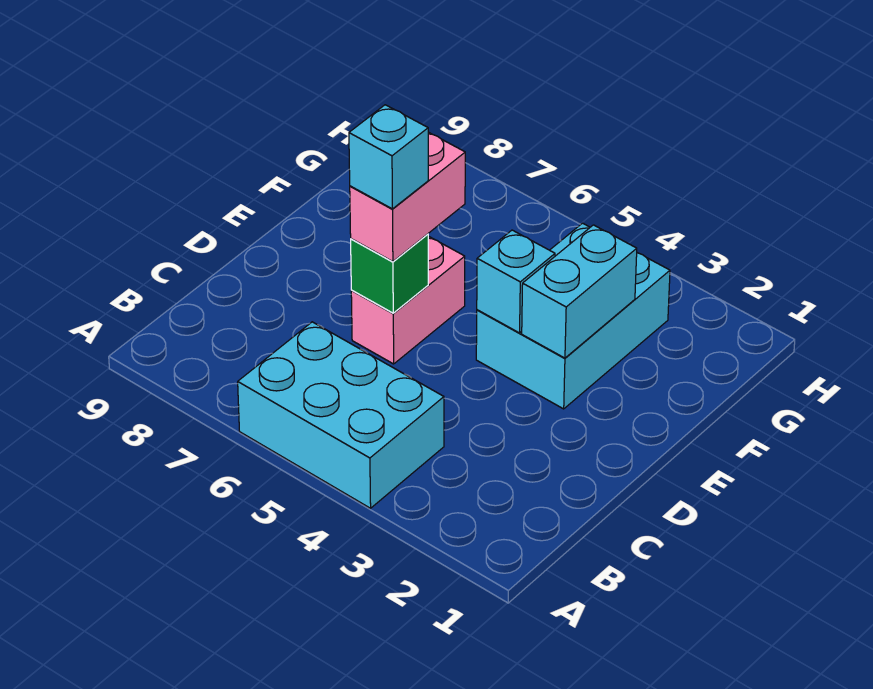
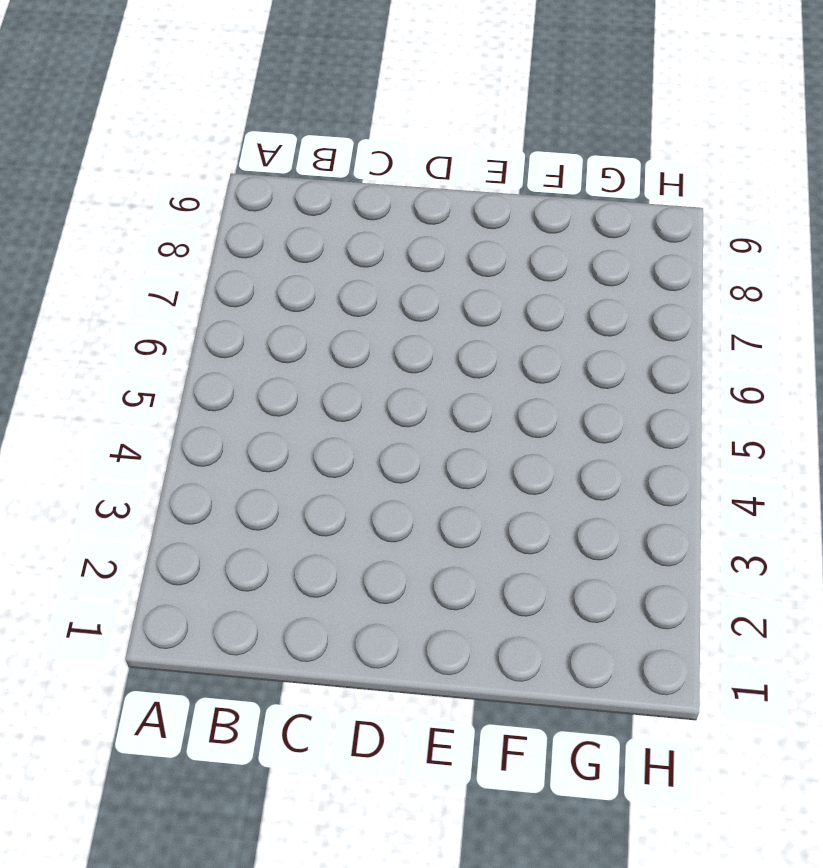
none -> cyan brick A4:B6 level 1
none -> pink brick D6:E6 level 1

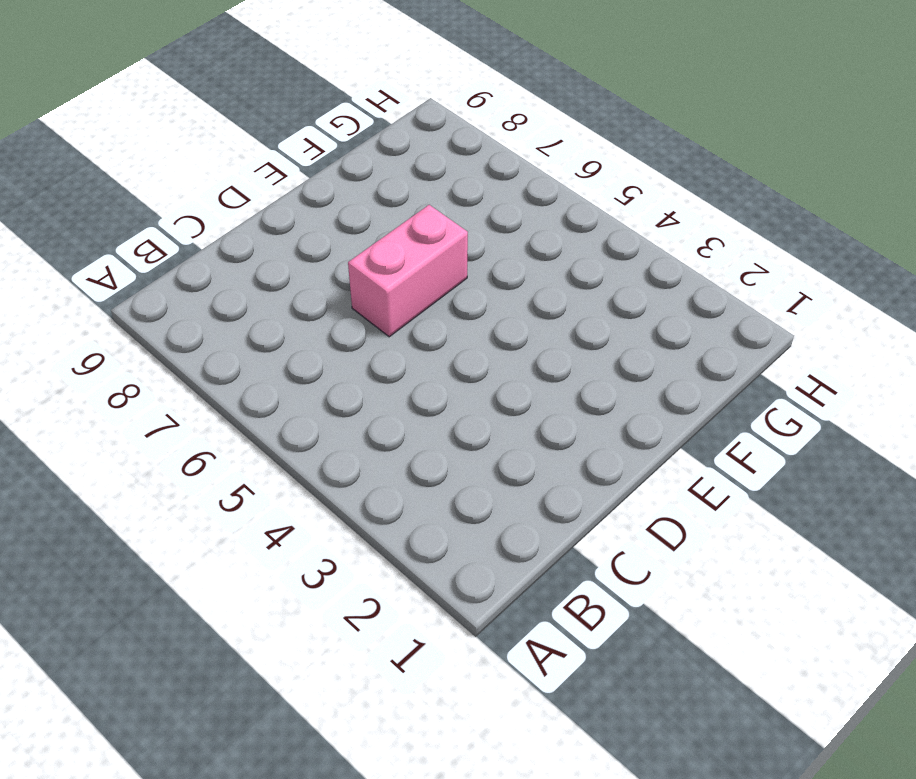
none -> cyan brick A4:B6 level 1
none -> cyan brick E3:G4 level 1

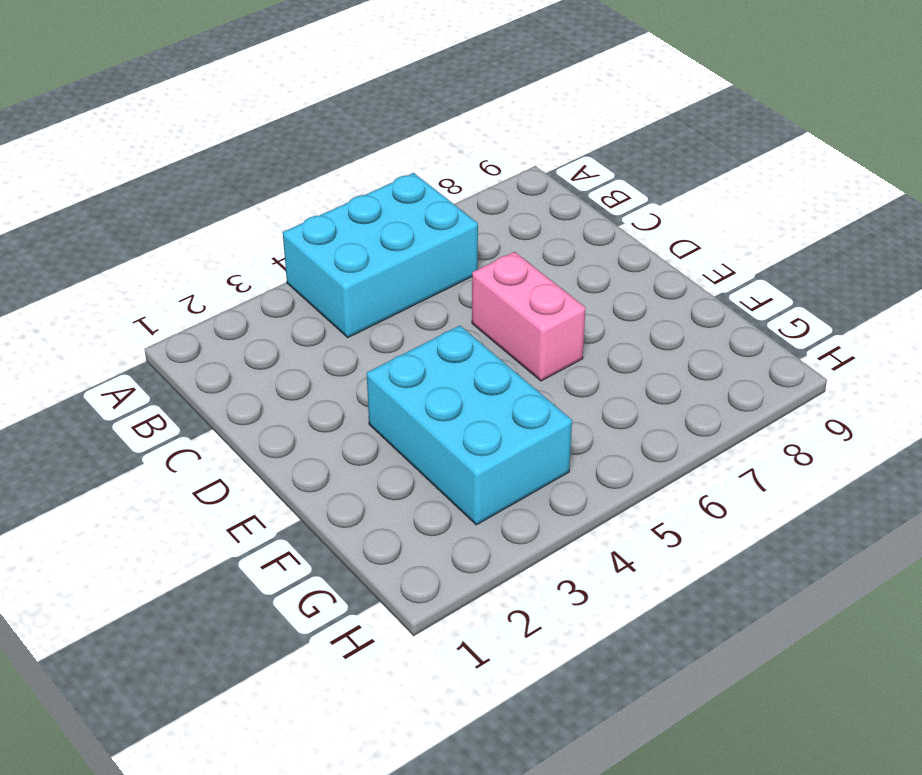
none -> green brick D6 level 2
none -> cyan brick E3:F3 level 2

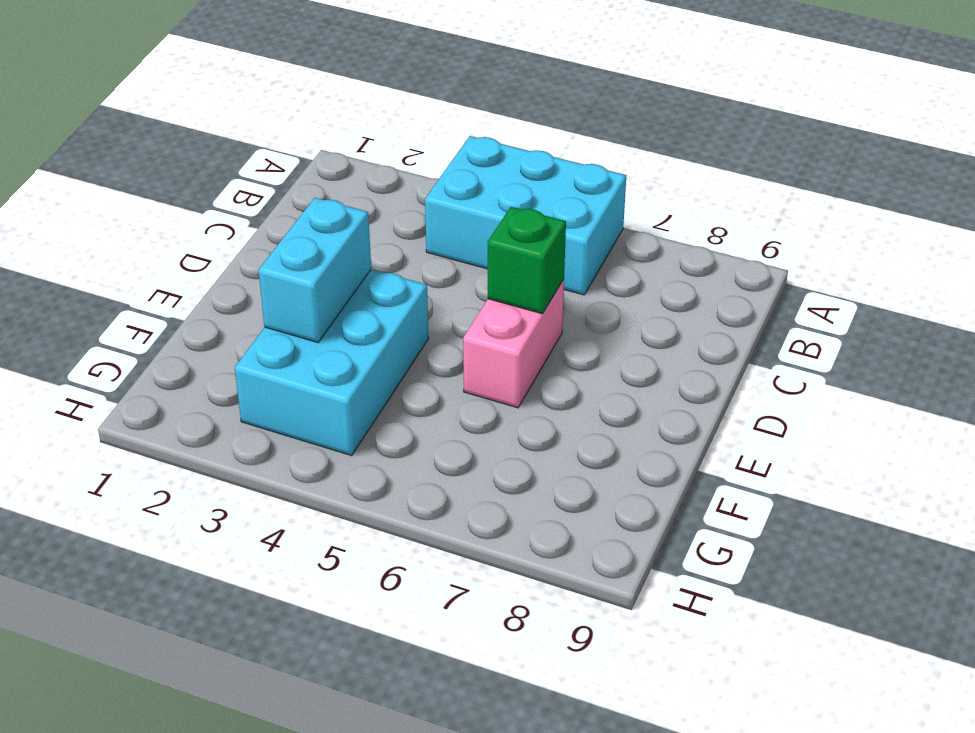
none -> cyan brick E4 level 2
none -> pink brick D6:E6 level 3

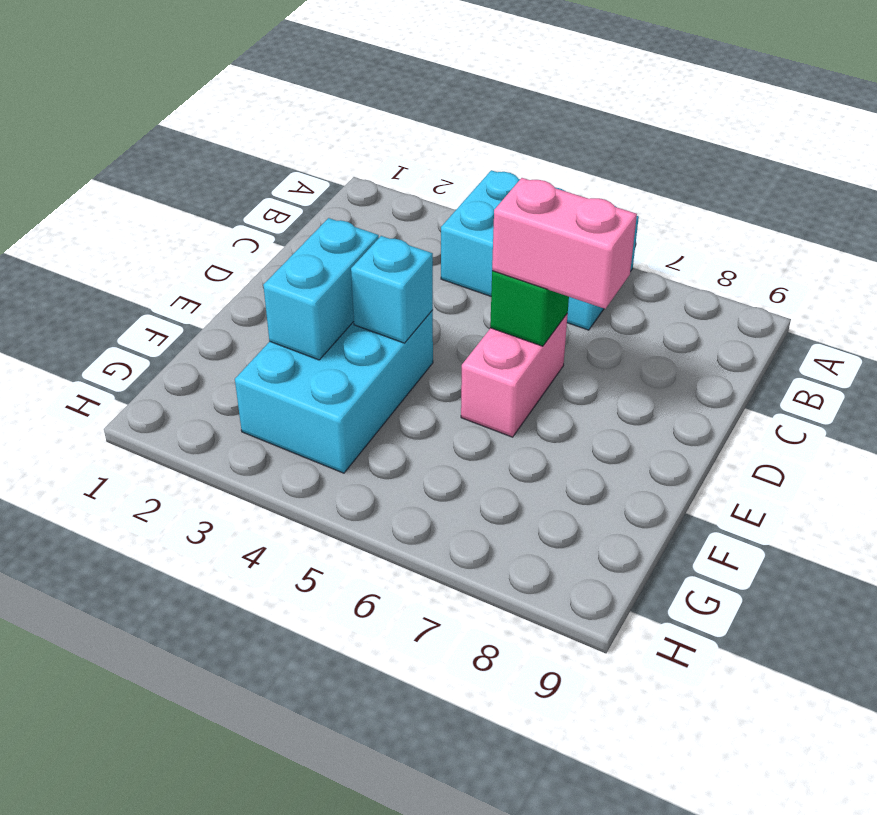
pink brick D6:D7 level 3 -> pink brick D6:E6 level 3
none -> cyan brick D6 level 4

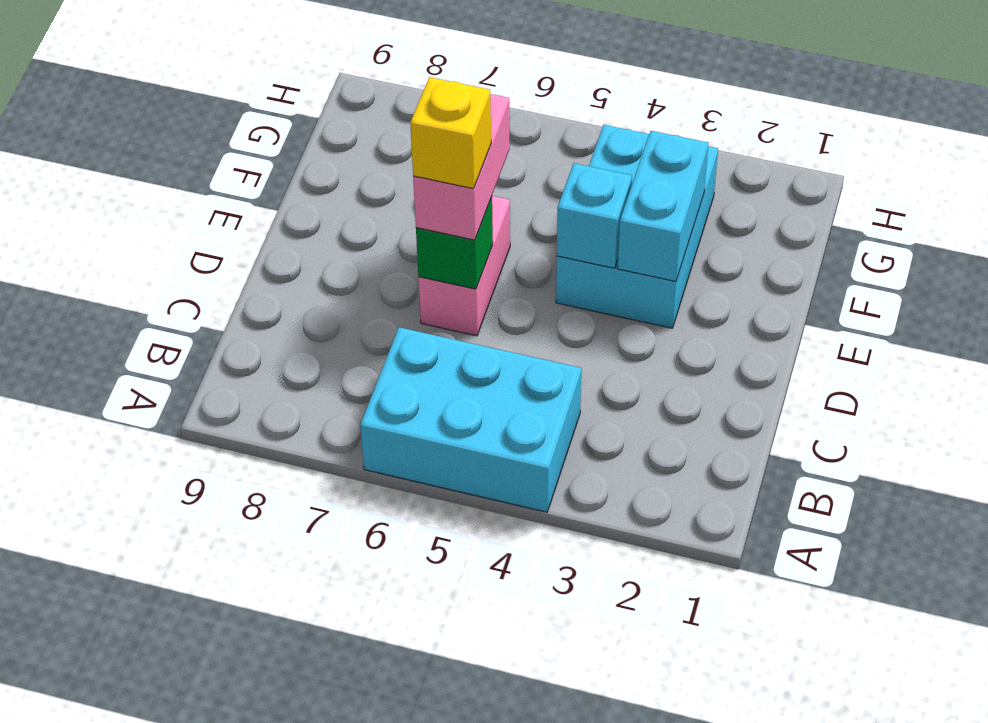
yellow brick D6 level 4 -> cyan brick D6 level 4

